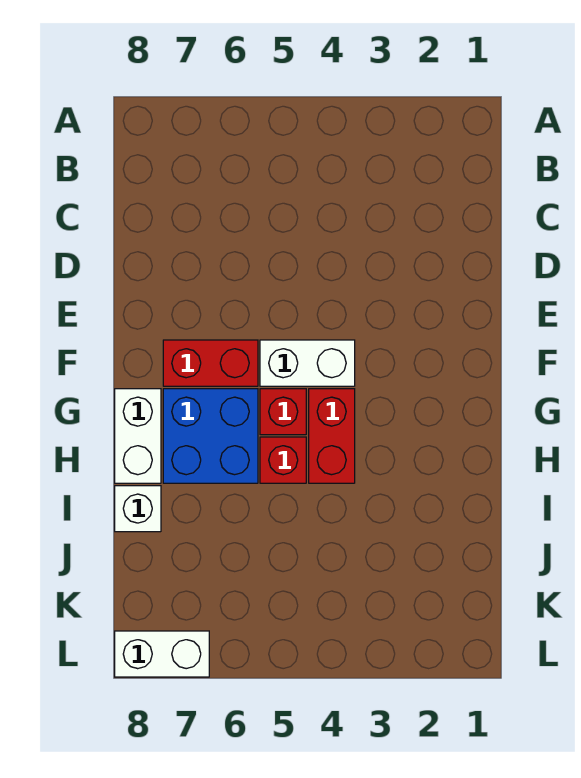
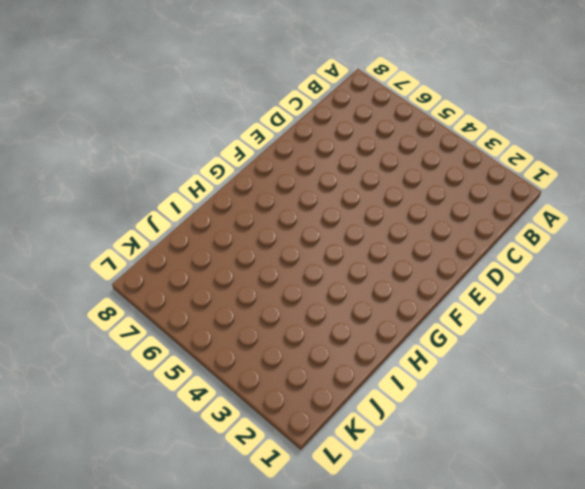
none -> white brick F4:F5 level 1
none -> red brick F6:F7 level 1

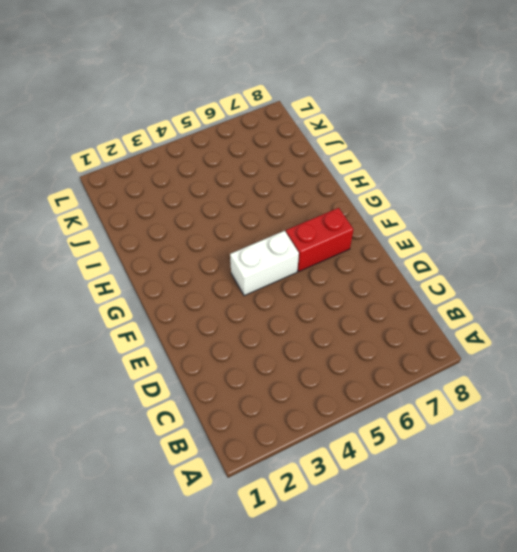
none -> red brick G4:H4 level 1
none -> red brick G5 level 1

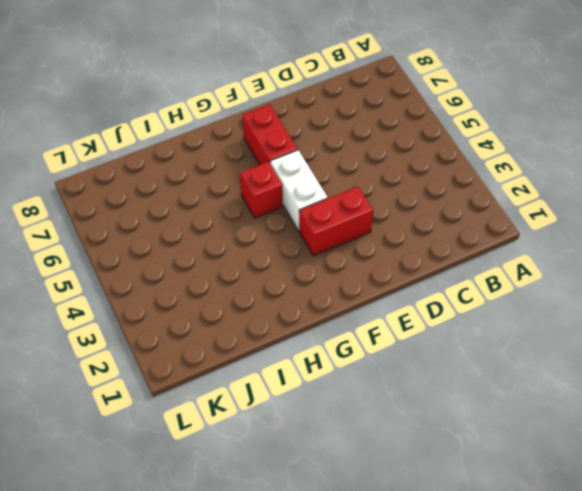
red brick E3:F3 level 1 -> red brick G4:H4 level 1
none -> blue brick G6:H7 level 1
none -> white brick G8:H8 level 1

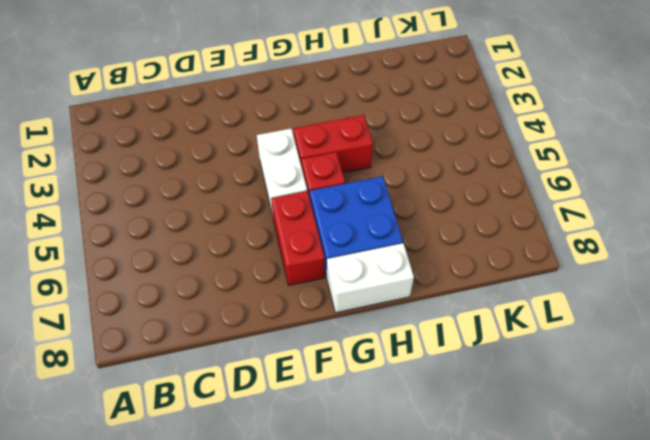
none -> red brick H5 level 1
none -> white brick I8 level 1

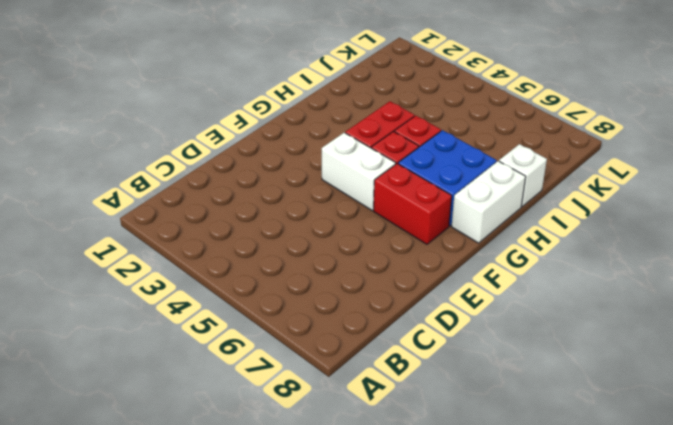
none -> white brick L7:L8 level 1

